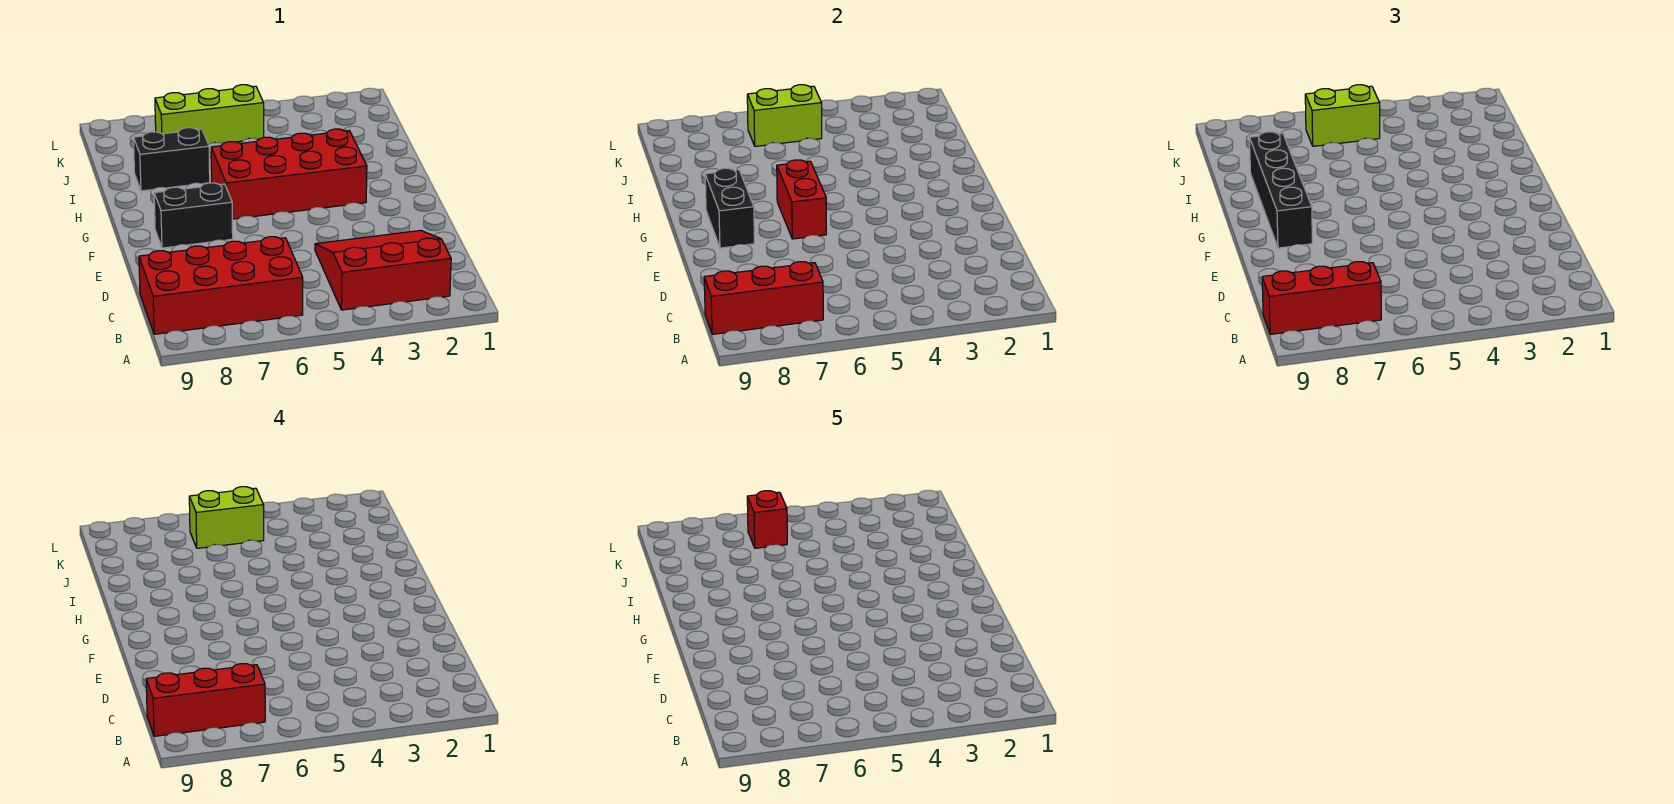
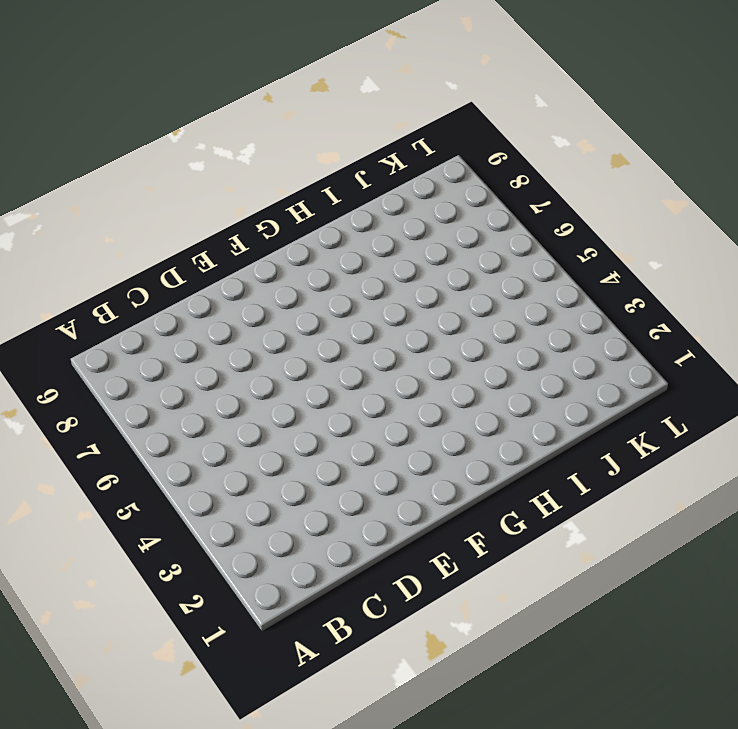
none -> red slope B2:D4 level 1 top B
none -> red brick B6:C9 level 1
none -> black brick F7:F8 level 1

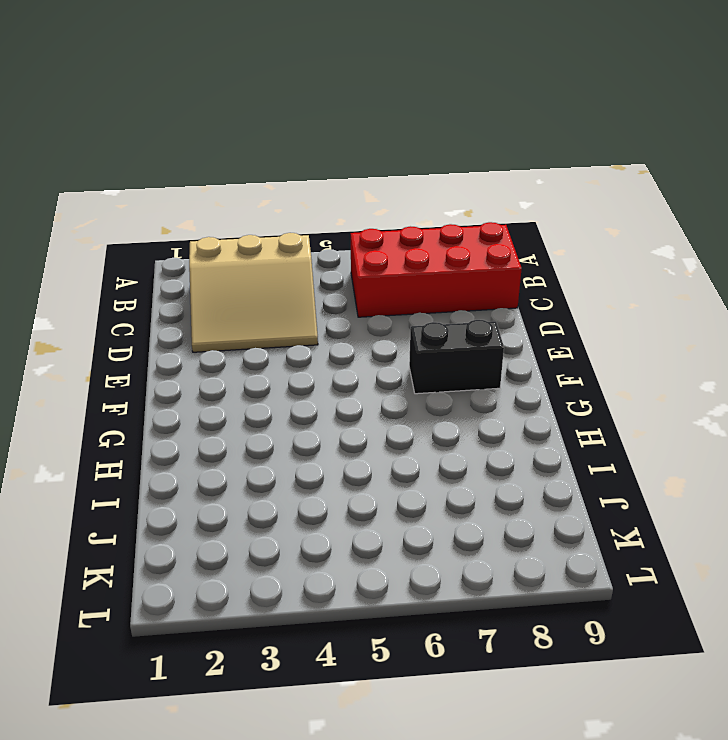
tan slope B2:D4 level 1 top B -> red slope B2:D4 level 1 top B
none -> red brick G3:H6 level 1
none -> black brick I7:I8 level 1
none -> lime brick K5:K7 level 1

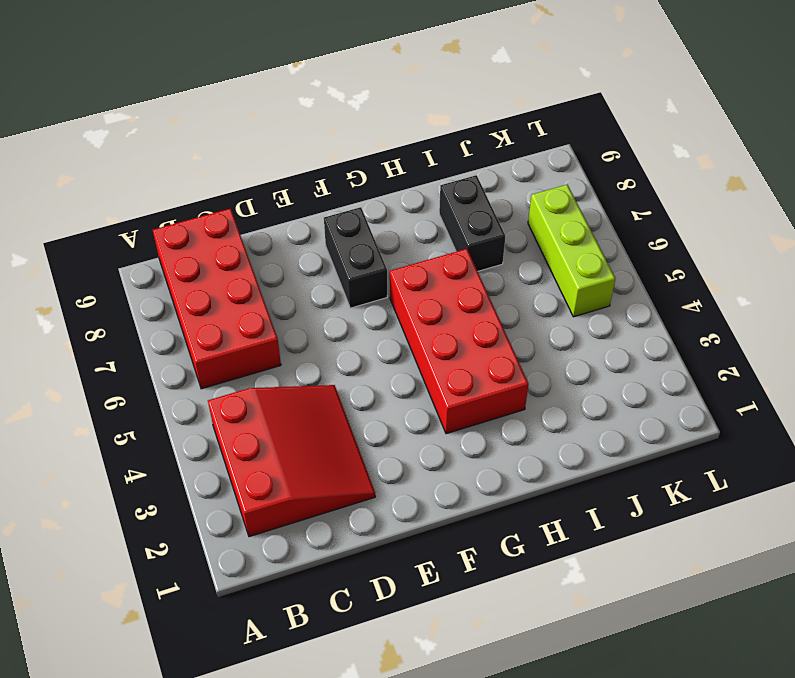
none -> red brick B7:B9 level 2
none -> red brick F6:G6 level 2
none -> black brick F8:G8 level 2

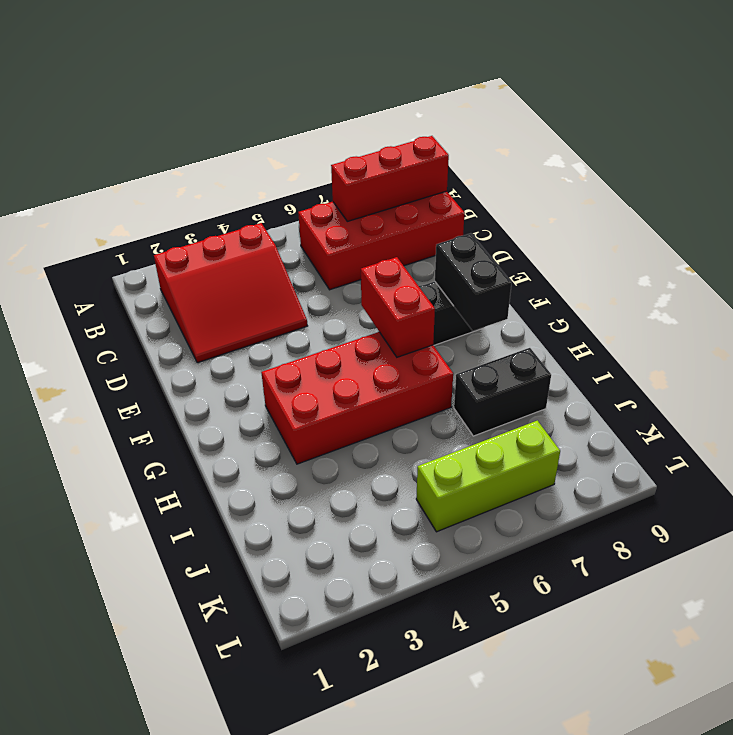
none -> lime brick K5:K6 level 2
none -> red brick B7:B9 level 3
none -> black brick F8:I8 level 3

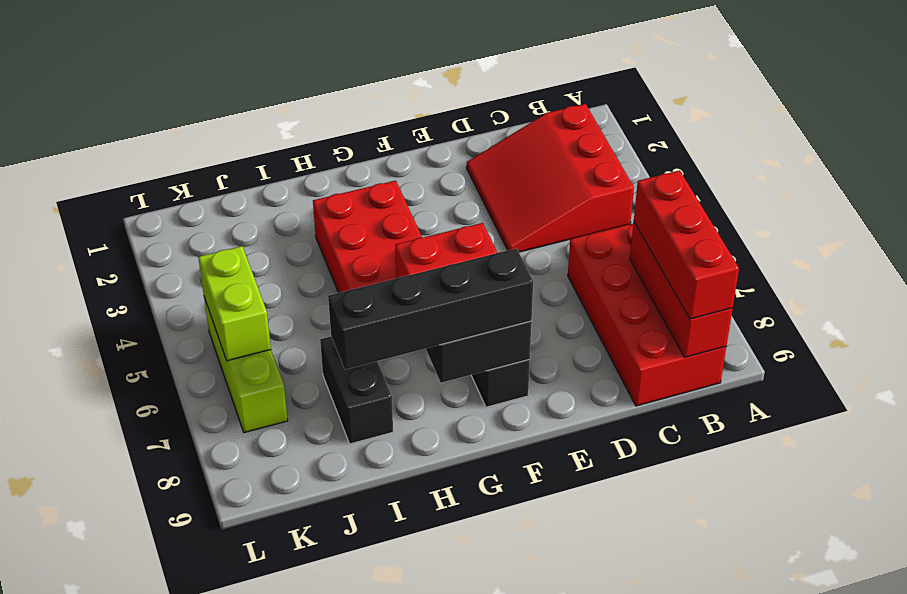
none -> lime brick K5:K6 level 3
none -> red brick B7:B9 level 4
none -> lime brick K5:K6 level 4

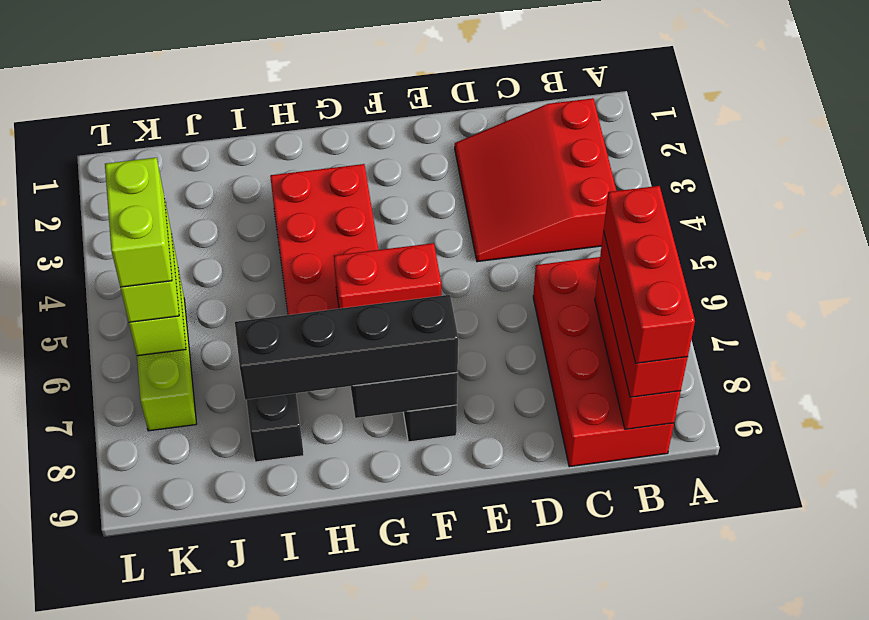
none -> red brick K6 level 5

